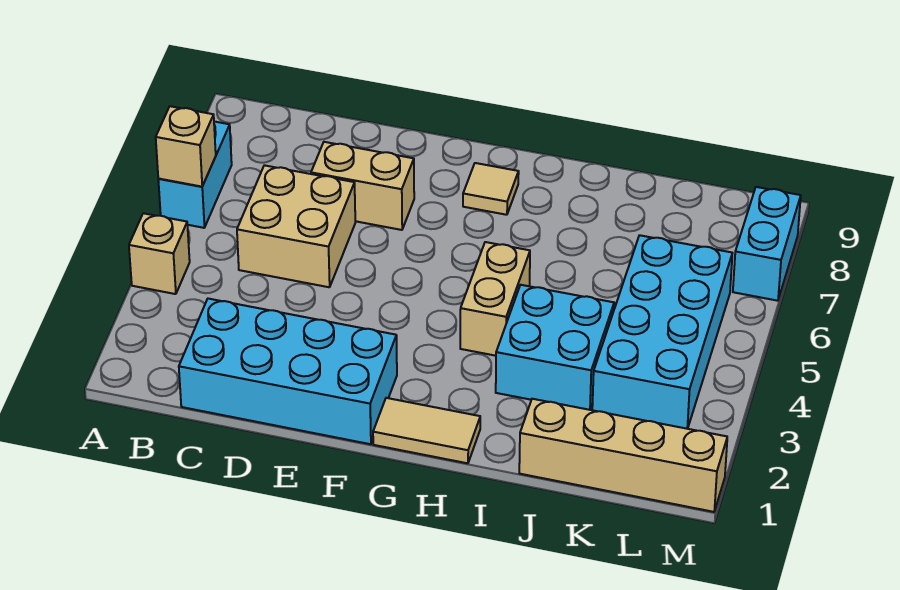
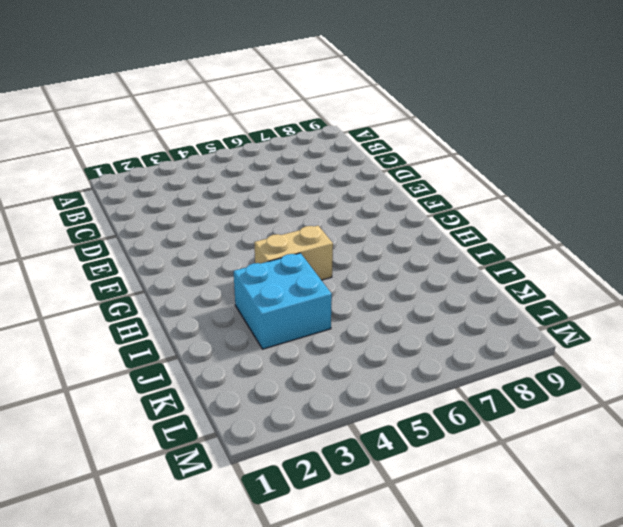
none -> tan brick A4 level 1
none -> cyan brick A6:A7 level 1
none -> cyan brick C1:F2 level 1

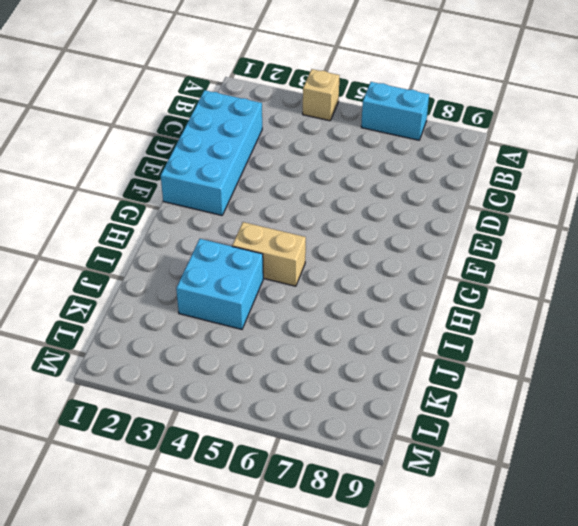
none -> tan brick C5:D6 level 1
none -> tan brick D7:E7 level 1
none -> tan tile G1:H1 level 1

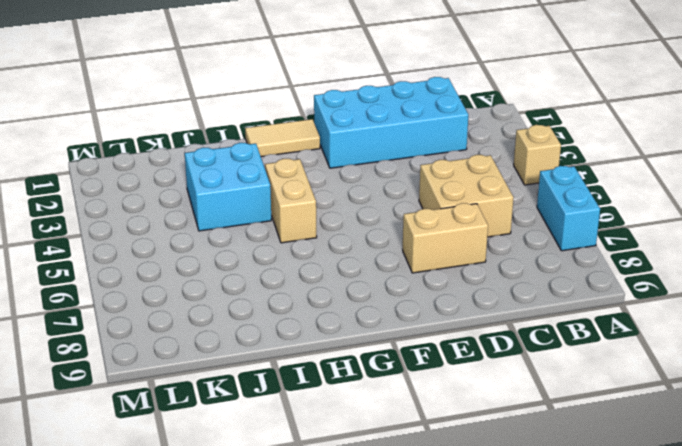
none -> tan tile G8 level 1
none -> tan brick J1:M1 level 1
none -> cyan brick K3:L6 level 1

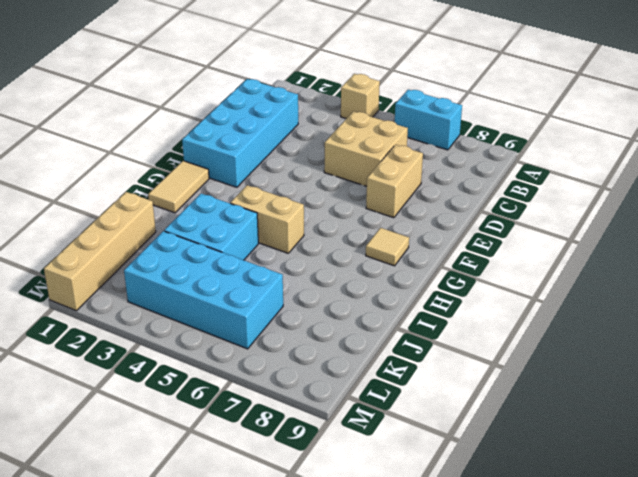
none -> cyan brick M7:M8 level 1
none -> tan brick A6 level 2

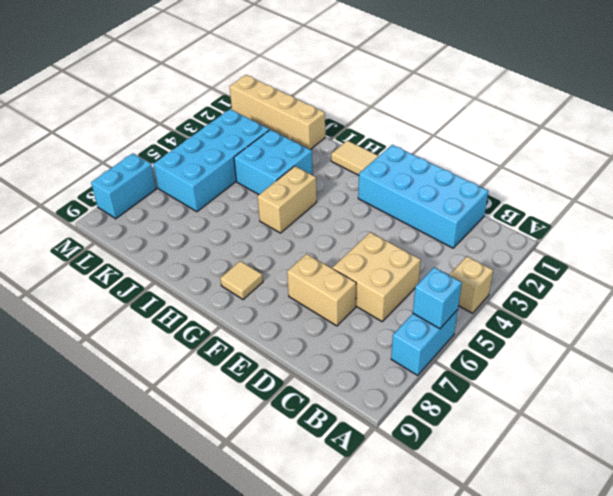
cyan brick A6 level 2 -> tan brick A6 level 2

